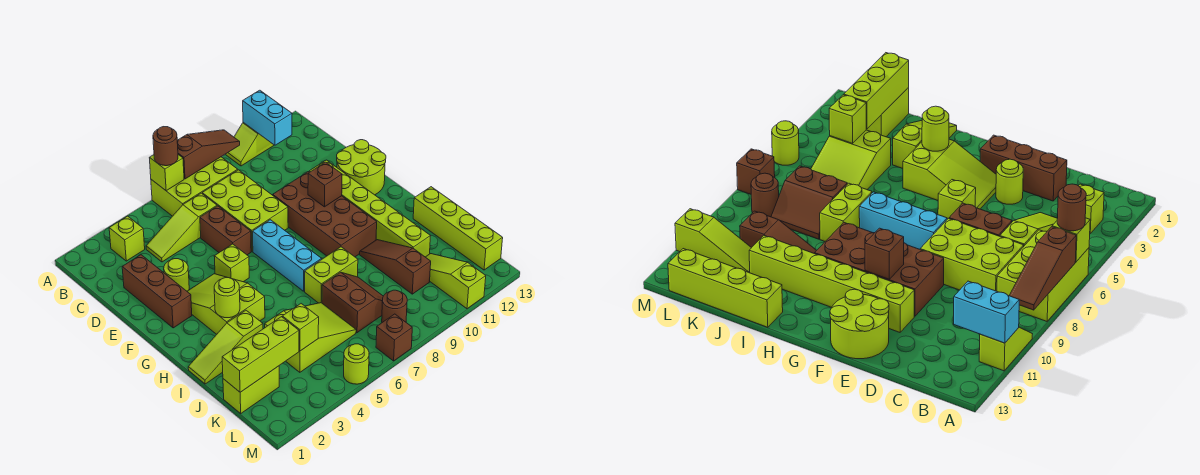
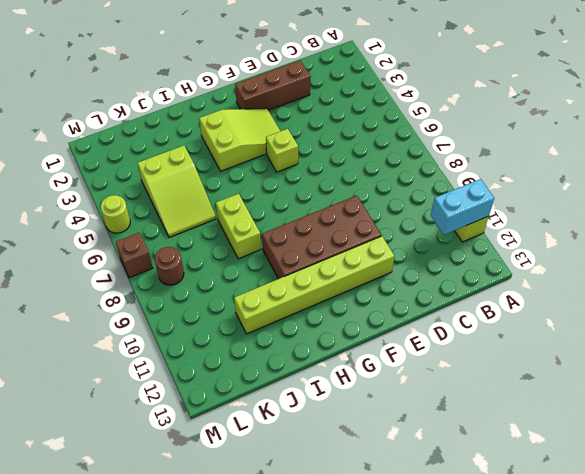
none -> lime brick A6:B8 level 1
none -> lime brick B3 level 1
none -> lime slope C4:C6 level 1 top 6
none -> lime brick C7:E8 level 1

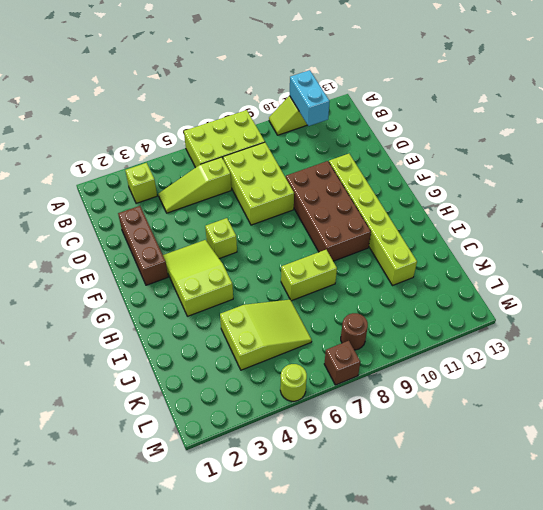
none -> brown brick D6:E6 level 1
none -> lime round brick E3 level 1
none -> lime round brick E12:F13 level 1
none -> cyan brick F7:H7 level 1

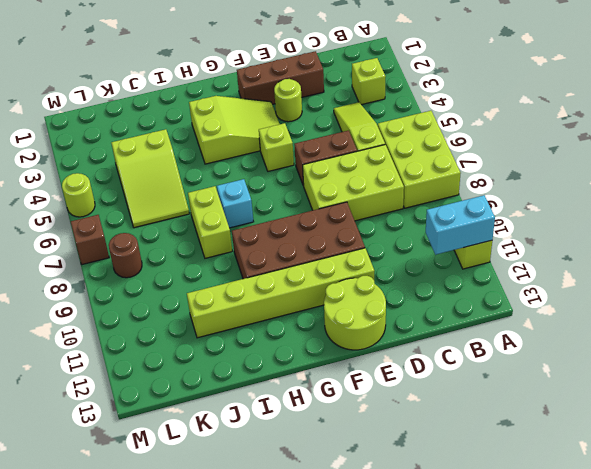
cyan brick H7 level 1 -> cyan brick F7:H7 level 1
none -> lime slope I1:I3 level 1 top 3
none -> brown slope I10:K10 level 1 top K
none -> lime brick I13:L13 level 1
none -> brown slope J7:K8 level 1 top 7

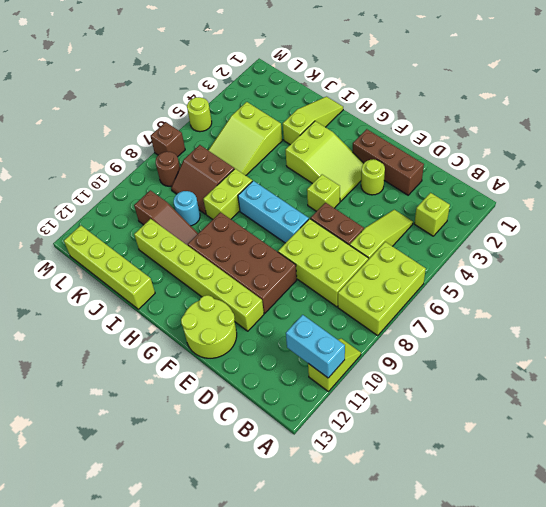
cyan round brick J9 level 1 -> none
none -> lime brick K1:K2 level 1
none -> lime slope K11:M11 level 1 top M
none -> lime brick A6 level 2
none -> brown slope A7:A9 level 2 top 7

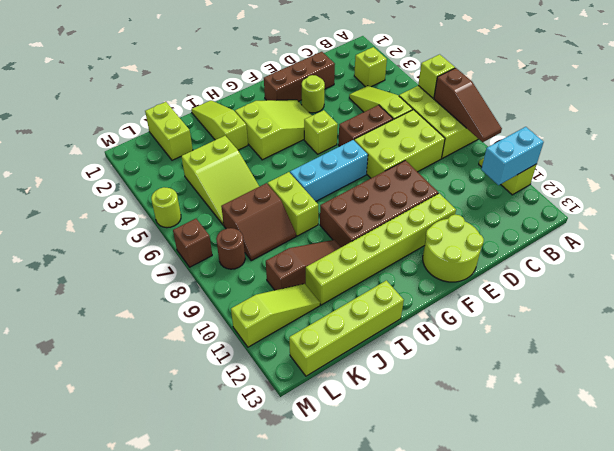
none -> brown brick F10 level 2
none -> lime round brick H3 level 2
none -> lime brick K1:K3 level 2
none -> lime brick K4 level 2

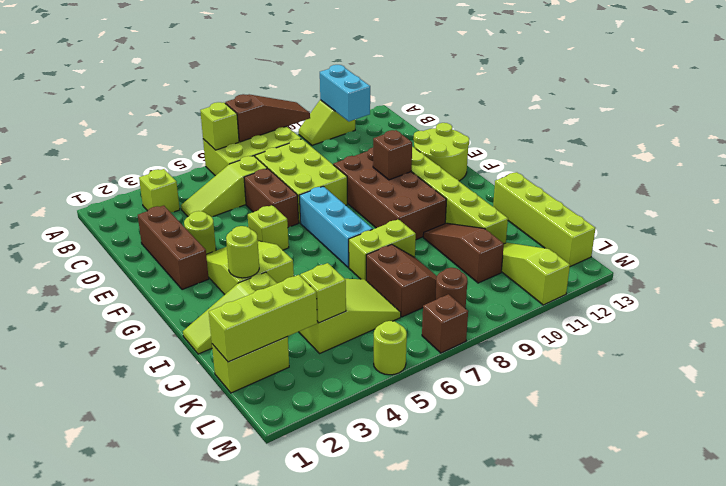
none -> brown round brick A6 level 3

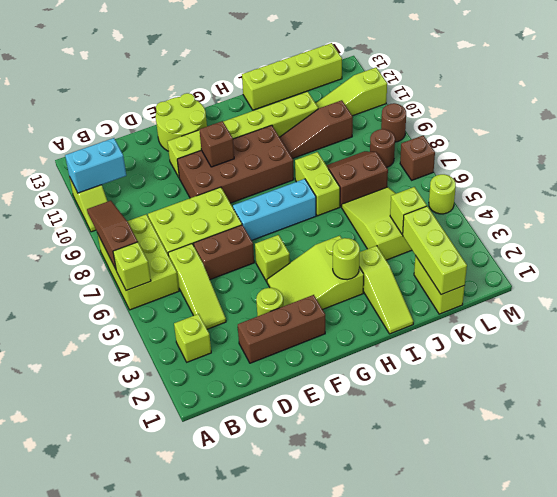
brown round brick M9 level 1 -> brown round brick A6 level 3

